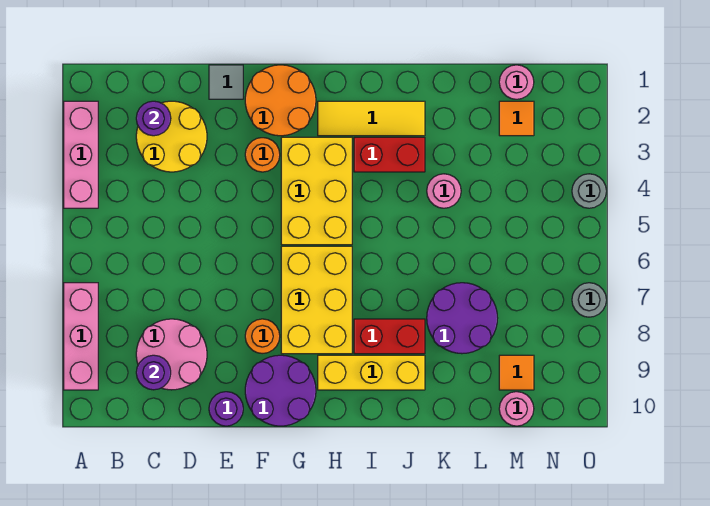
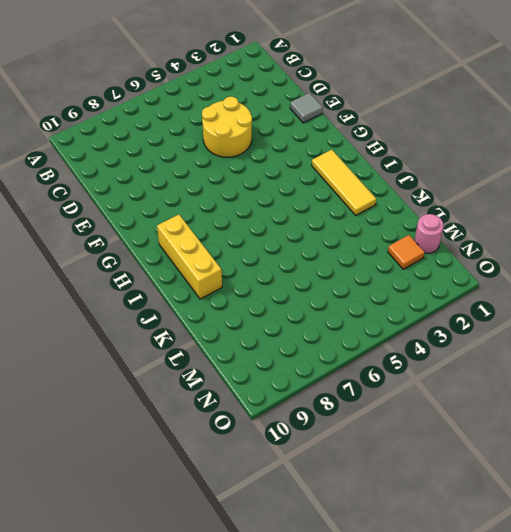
yellow round brick D4:E5 level 1 -> yellow round brick C2:D3 level 1
none -> pink brick A2:A4 level 1
none -> pink brick A7:A9 level 1
none -> pink round brick C8:D9 level 1

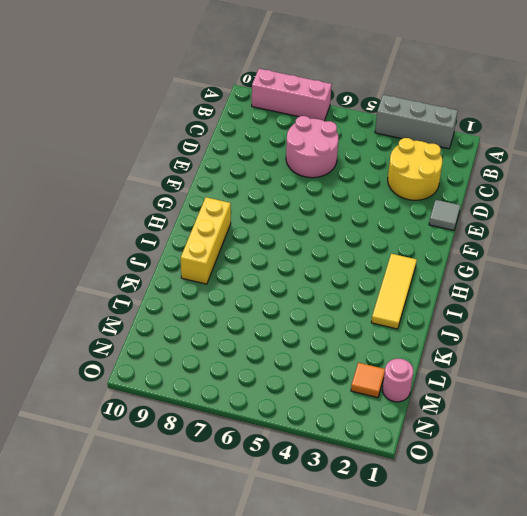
grey brick A2:A4 level 1 -> pink brick A2:A4 level 1
pink round brick C6:D7 level 1 -> pink round brick C8:D9 level 1
none -> purple round brick E10 level 1
none -> orange round brick F1:G2 level 1
none -> orange round brick F3 level 1

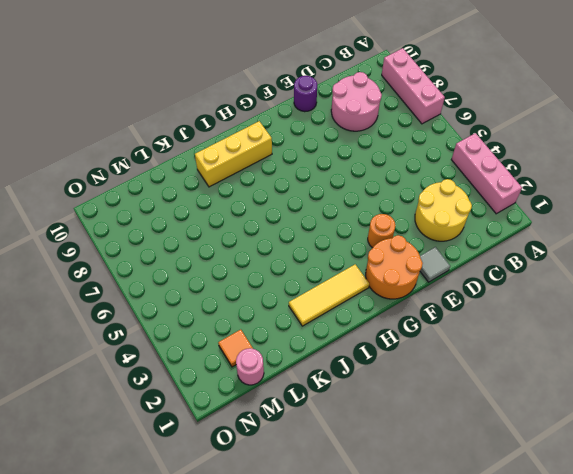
none -> orange round brick F8 level 1
none -> purple round brick F9:G10 level 1
none -> yellow brick G3:H5 level 1

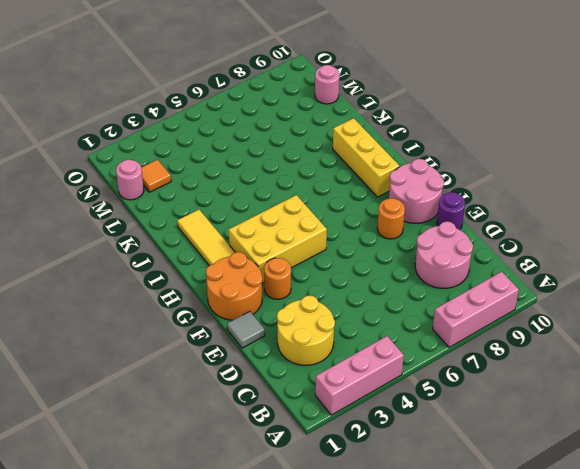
pink round brick F9:G10 level 1 -> purple round brick F9:G10 level 1
none -> yellow brick G6:H8 level 1
none -> red brick I3:J3 level 1
none -> red brick I8:J8 level 1

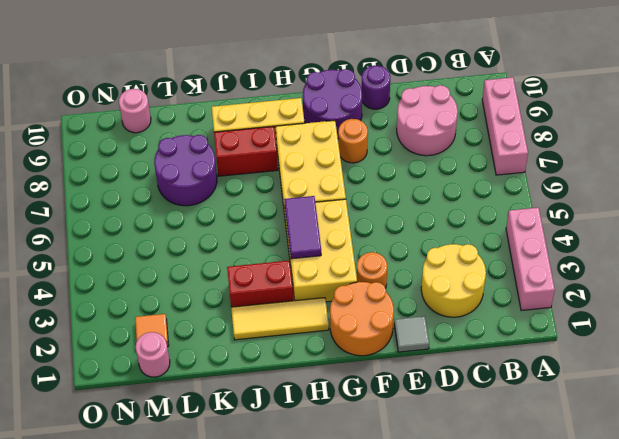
purple tile H4:H5 level 2 -> none
none -> pink round brick K4 level 1
none -> orange tile M9 level 1
none -> grey round brick O4 level 1

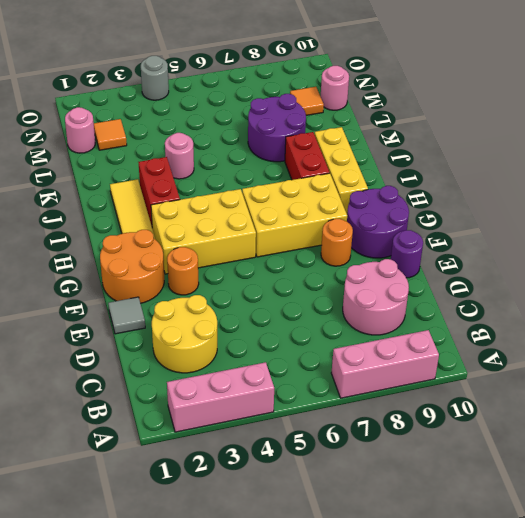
none -> grey round brick O7 level 1
none -> purple round brick C2 level 2
none -> purple round brick C9 level 2

